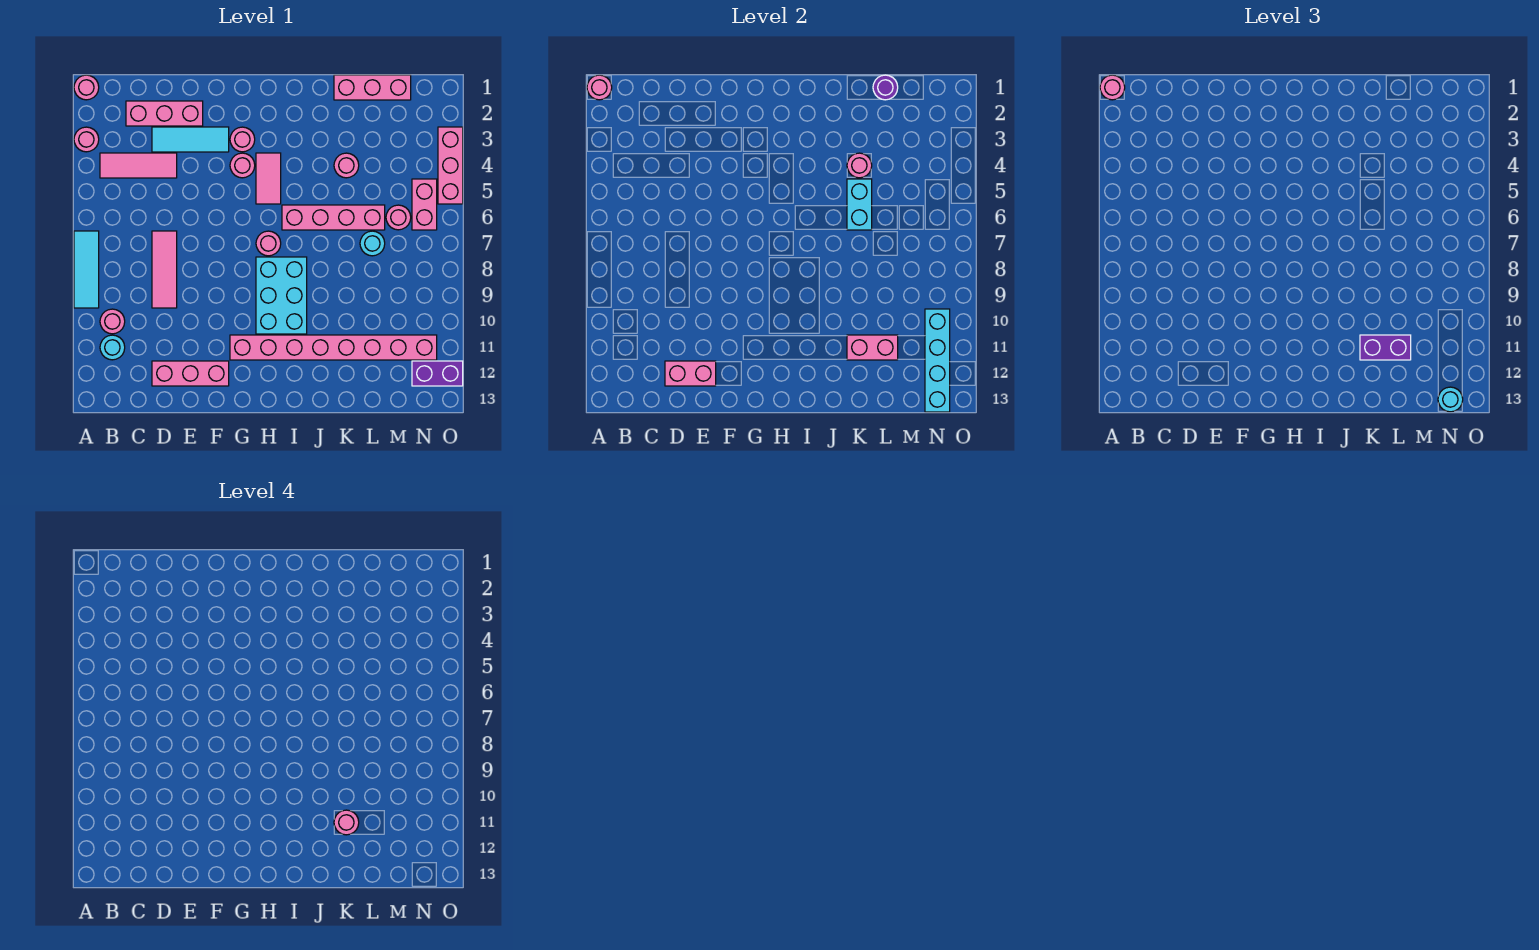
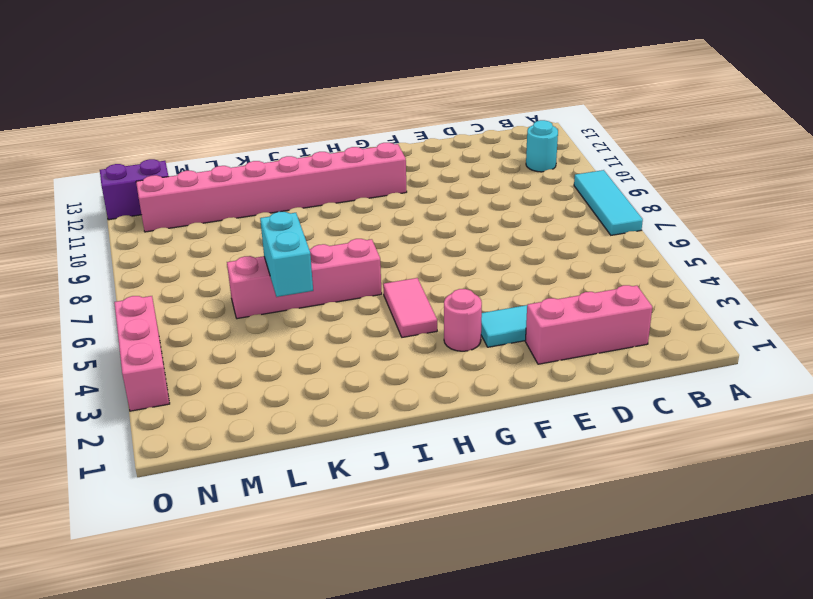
none -> pink round brick A1 level 1
none -> pink round brick A3 level 1
none -> pink tile B4:D4 level 1
none -> pink round brick B10 level 1

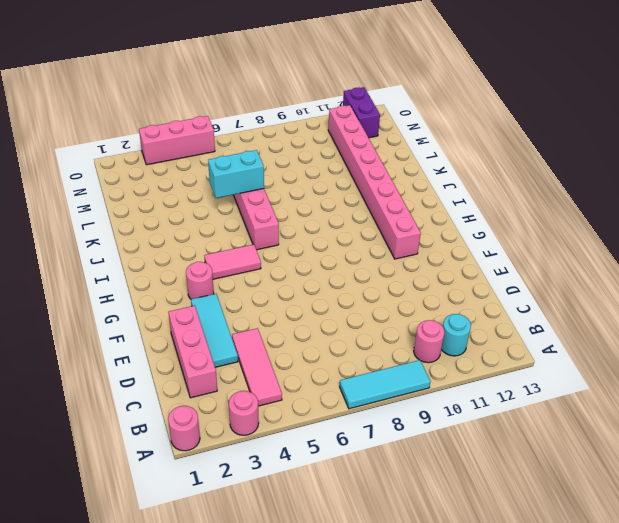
none -> pink tile D7:D9 level 1
none -> pink brick D12:F12 level 1
none -> pink round brick G4 level 1
none -> pink round brick H7 level 1

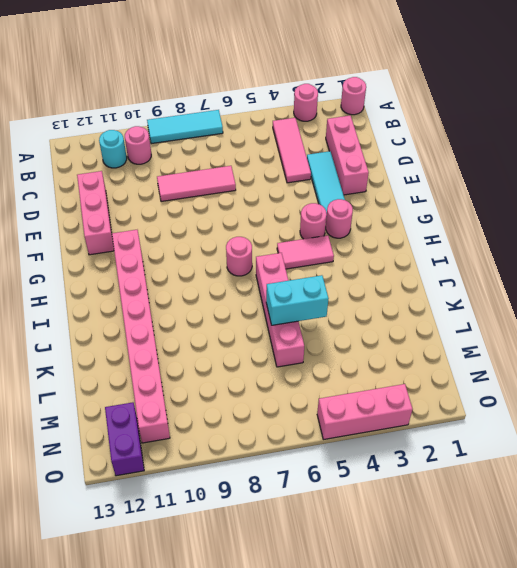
none -> cyan brick H8:I10 level 1
none -> pink brick K1:M1 level 1
none -> pink round brick K4 level 1
none -> cyan round brick L7 level 1

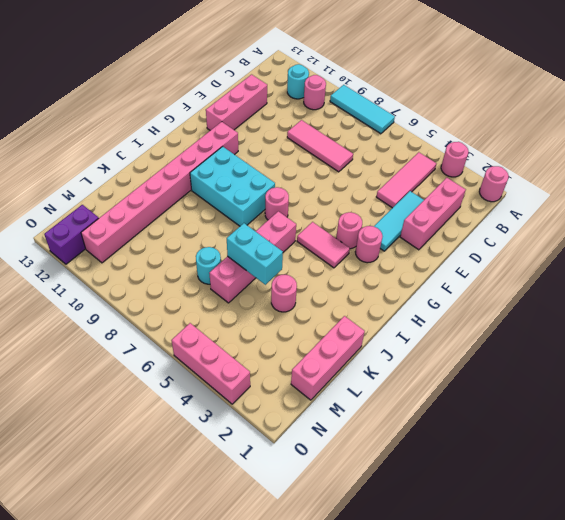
none -> pink round brick M6 level 1
none -> pink brick N5:N6 level 1
none -> pink round brick A1 level 2
none -> pink brick D12:E12 level 2

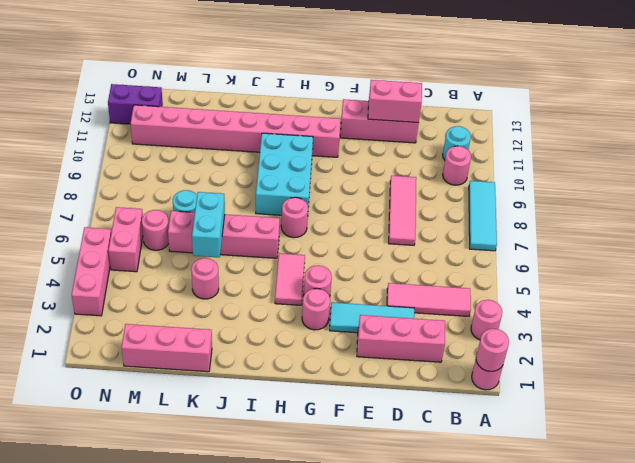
none -> pink round brick K4 level 2
none -> pink brick K11:L11 level 2
none -> purple round brick L1 level 2
none -> cyan brick N10:N13 level 2

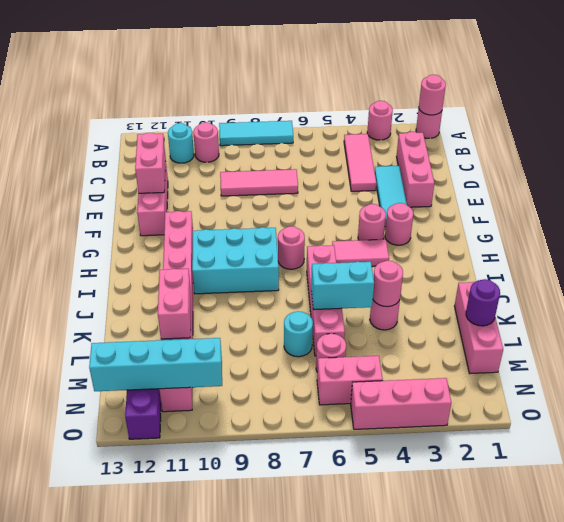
none -> pink round brick A1 level 3
none -> purple brick K11:L11 level 3
none -> cyan round brick N13 level 3
none -> pink round brick K11 level 4

